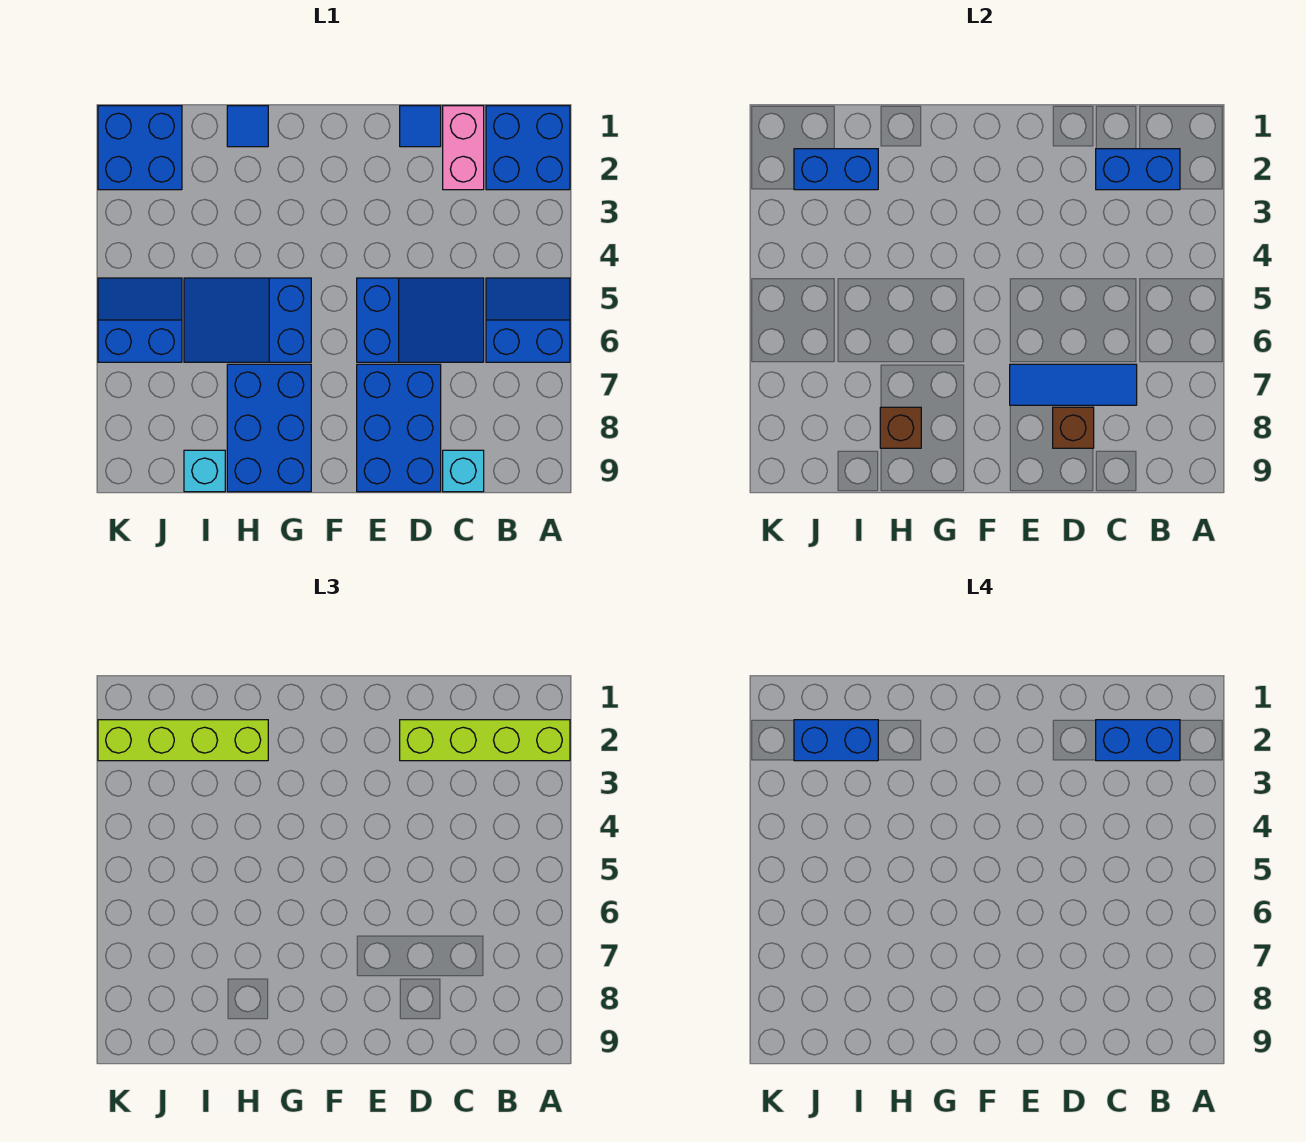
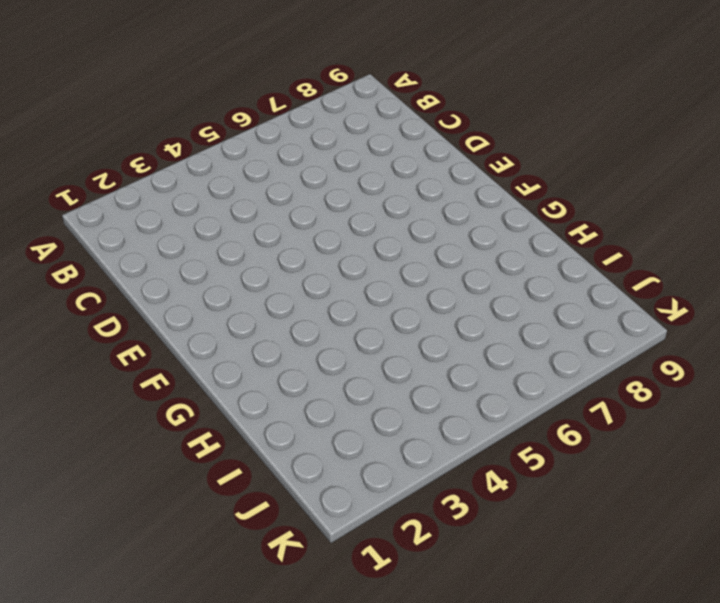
none -> blue brick A1:B2 level 1
none -> blue slope A5:B6 level 1 top 6
none -> pink brick C1:C2 level 1

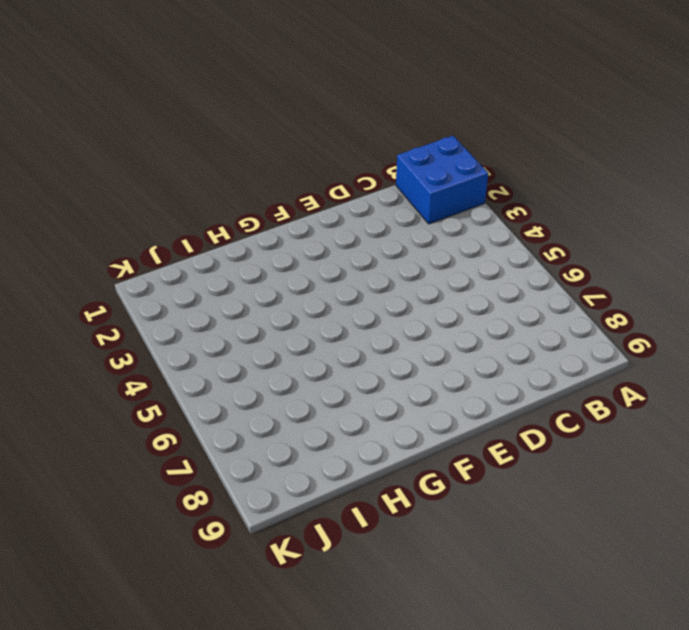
none -> blue slope A5:B6 level 1 top 6
none -> pink brick C1:C2 level 1
none -> blue slope C5:E6 level 1 top E

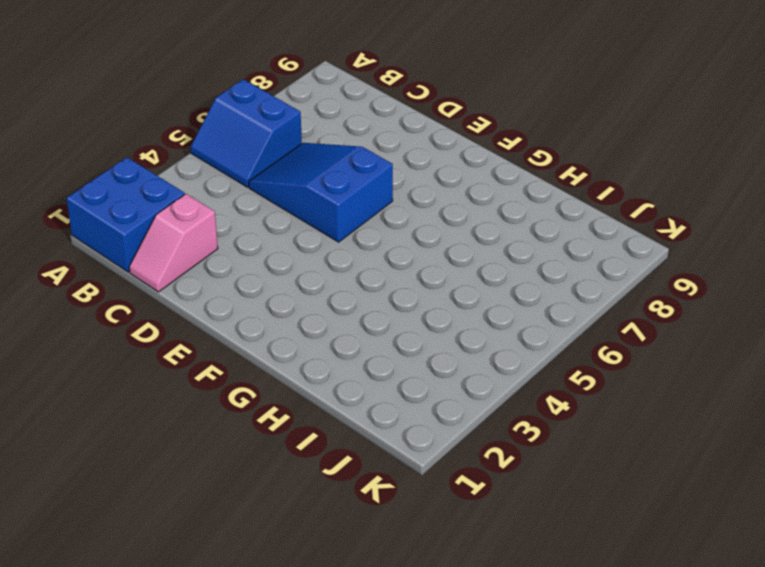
pink slope C1:C2 level 1 top 2 -> pink brick C1:C2 level 1
none -> cyan brick C9 level 1
none -> blue tile D1 level 1
none -> blue brick D7:E9 level 1

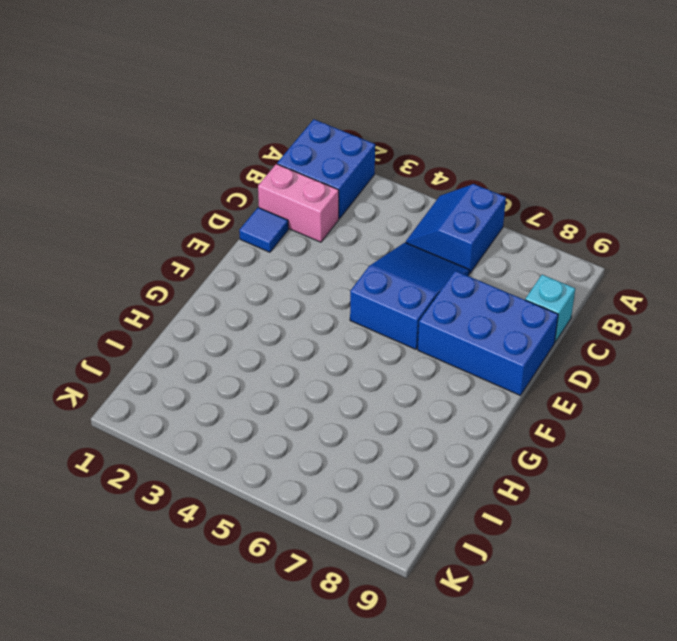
none -> blue slope G5:I6 level 1 top G
none -> blue brick G7:H9 level 1
none -> blue tile H1 level 1

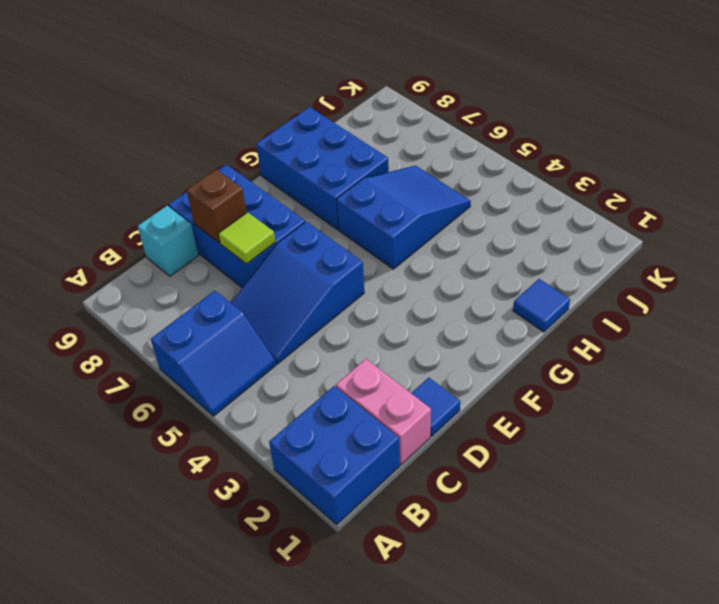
lime tile D7 level 2 -> blue tile C7:E7 level 2
none -> cyan brick I9 level 1
none -> blue brick J1:K2 level 1
none -> blue slope J5:K6 level 1 top 6

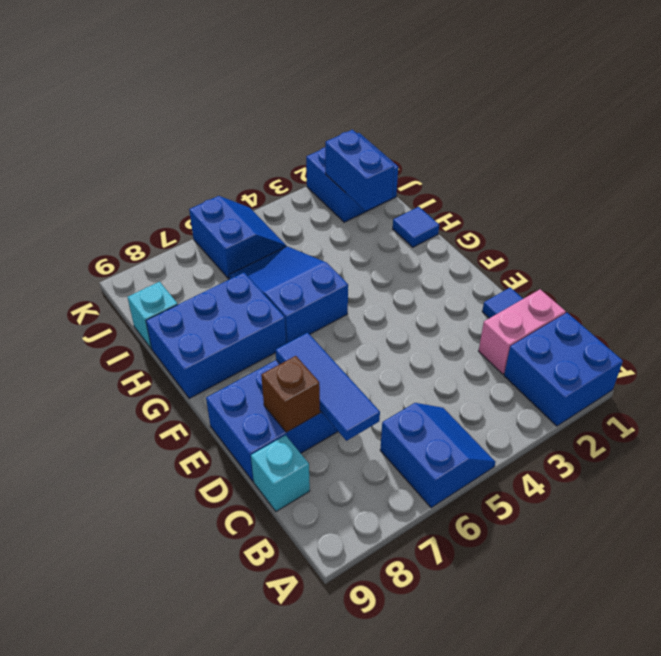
none -> blue slope C5:E6 level 1 top E
none -> blue brick B2:C2 level 2
none -> brown brick H8 level 2

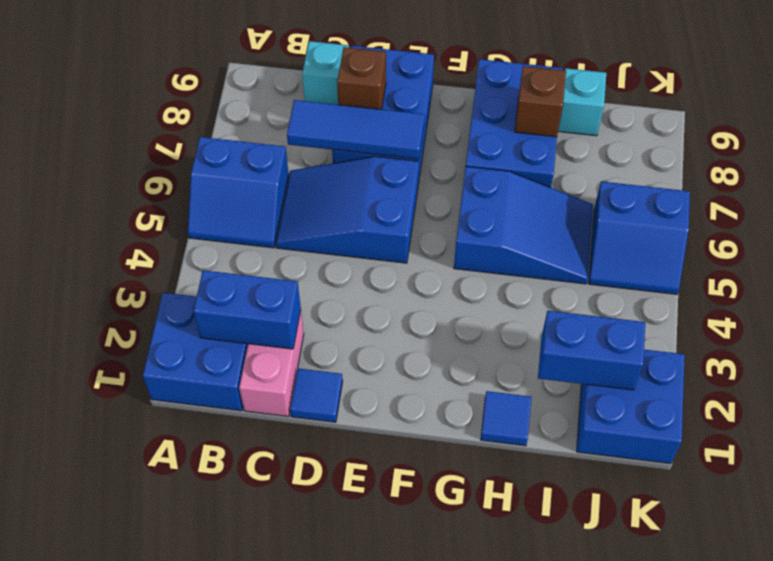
none -> lime brick A2:D2 level 3
none -> lime brick H2:K2 level 3
none -> blue brick B2:C2 level 4

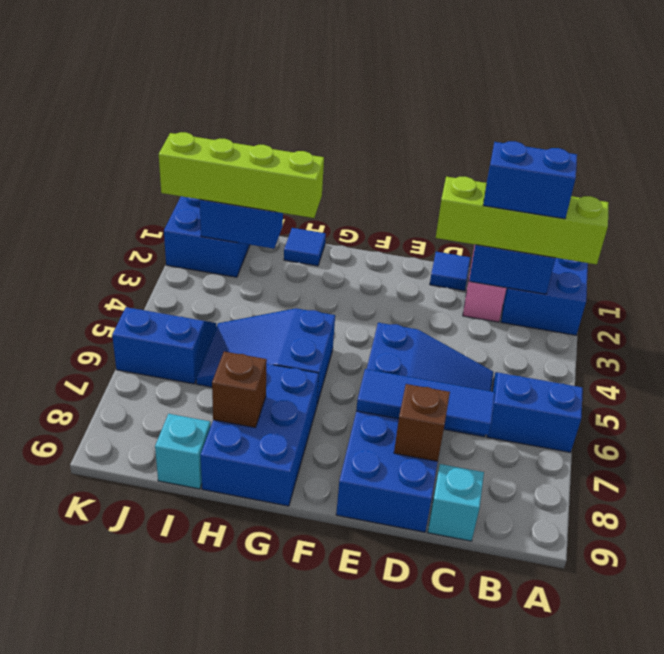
none -> blue brick I2:J2 level 4

